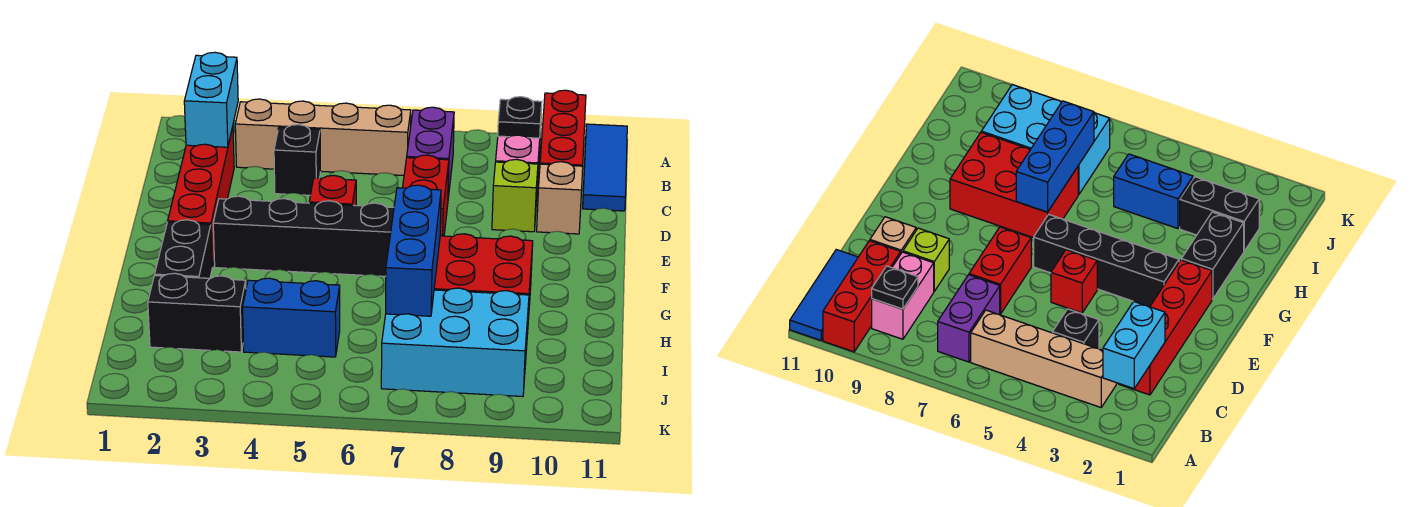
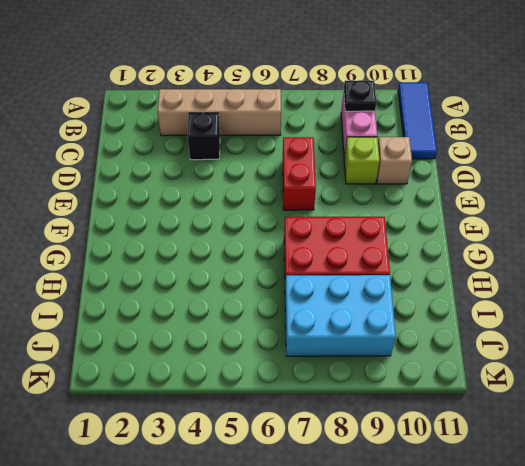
none -> red brick A10:C10 level 1
none -> purple brick B7:C7 level 1
none -> red brick C2:F2 level 1

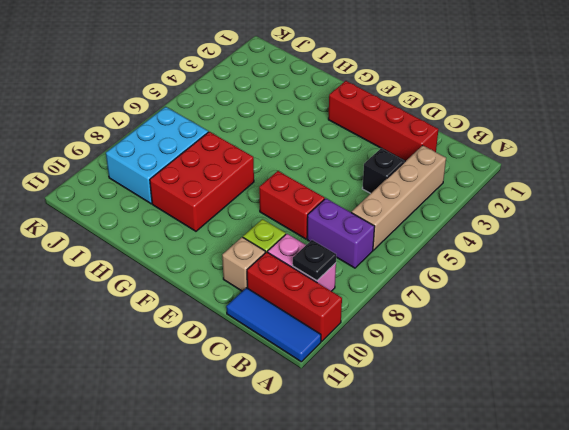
none -> red brick E5 level 1
none -> black brick F3:F6 level 1
none -> black brick G2:H2 level 1

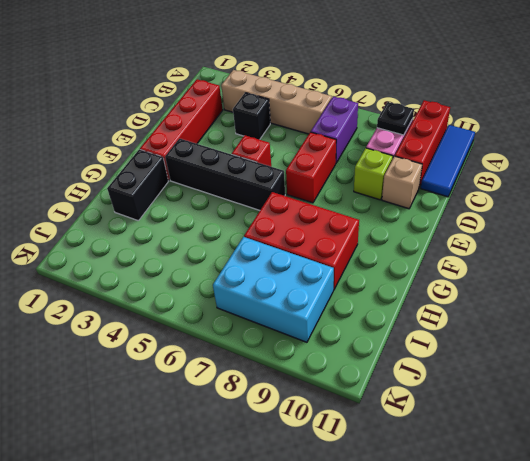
none -> black brick I2:I3 level 1
none -> blue brick I4:I5 level 1
none -> cyan brick B2:C2 level 2

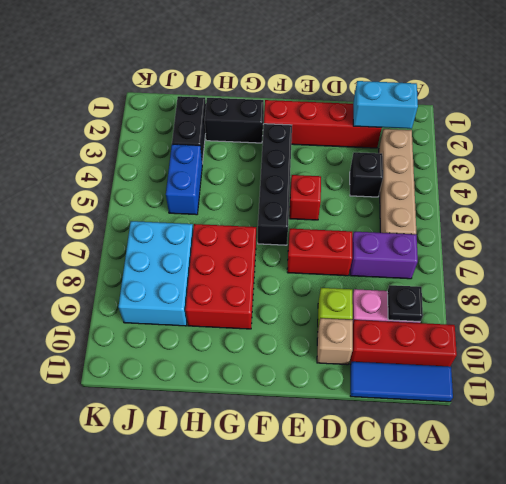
none -> blue brick G7:I7 level 2

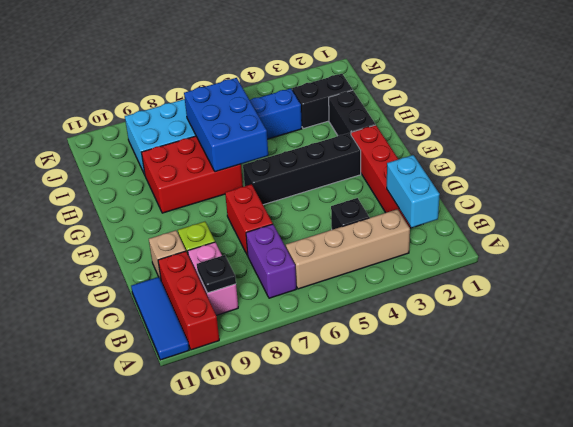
blue brick G6:I7 level 2 -> blue brick G7:I7 level 2
none -> red brick E5 level 1

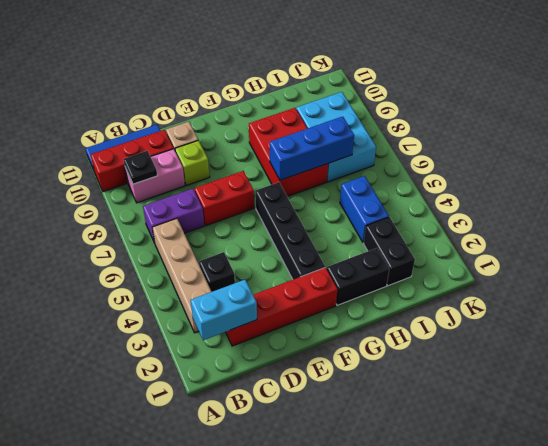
none -> red brick E5 level 1

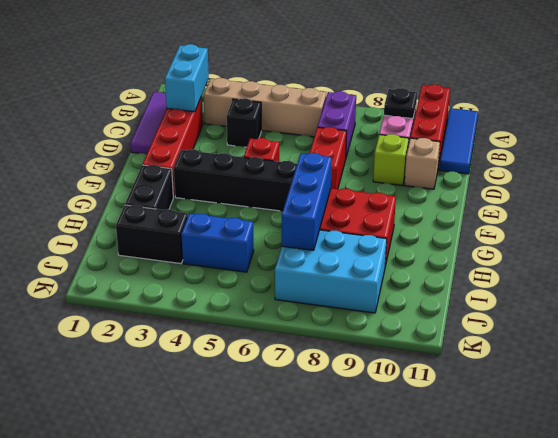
purple tile B1:D1 level 1 -> none

